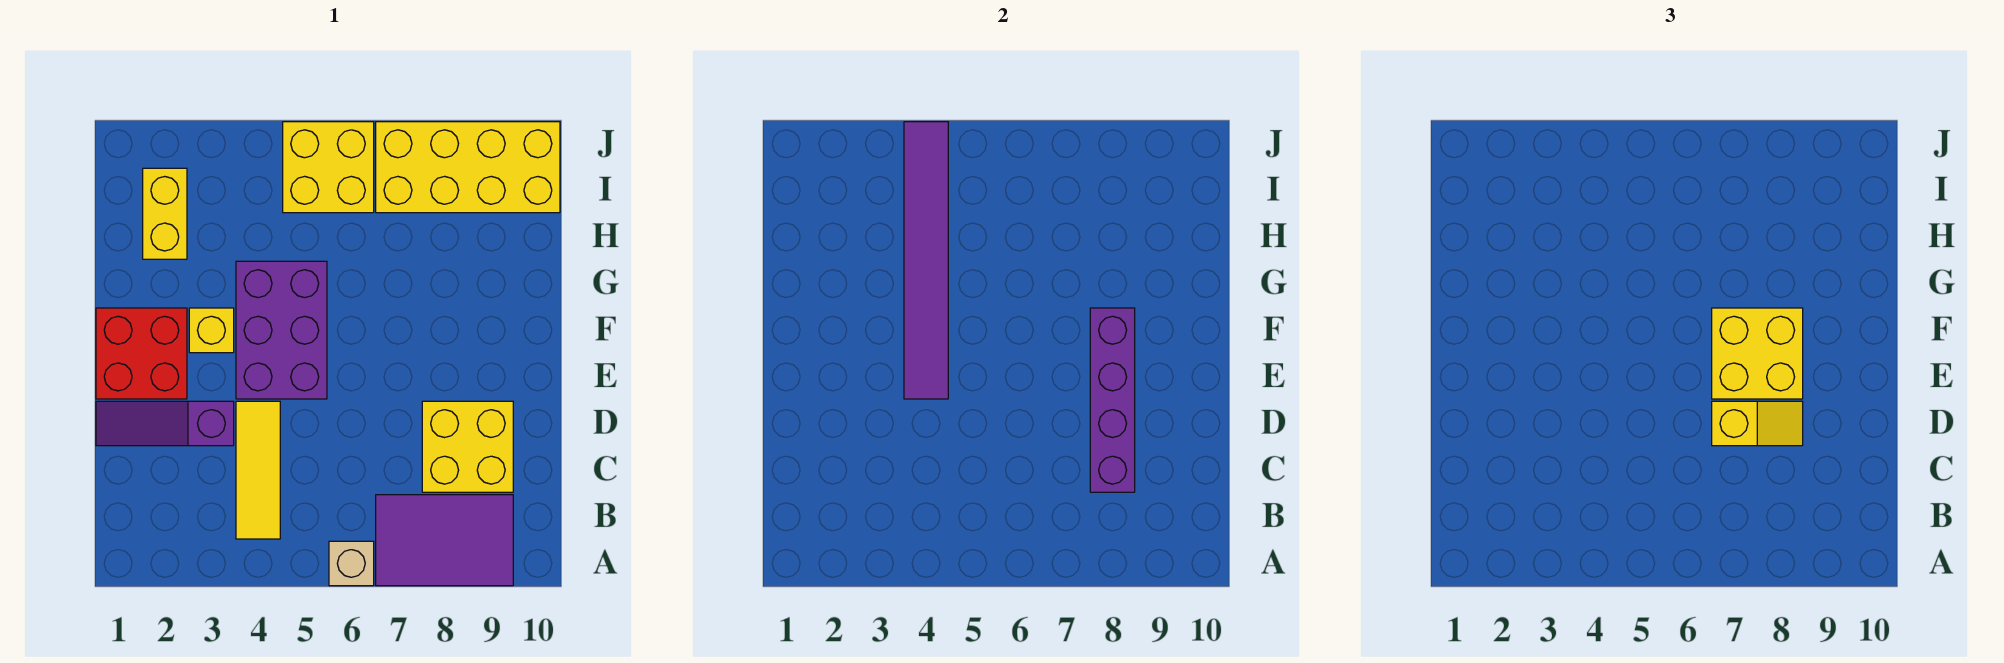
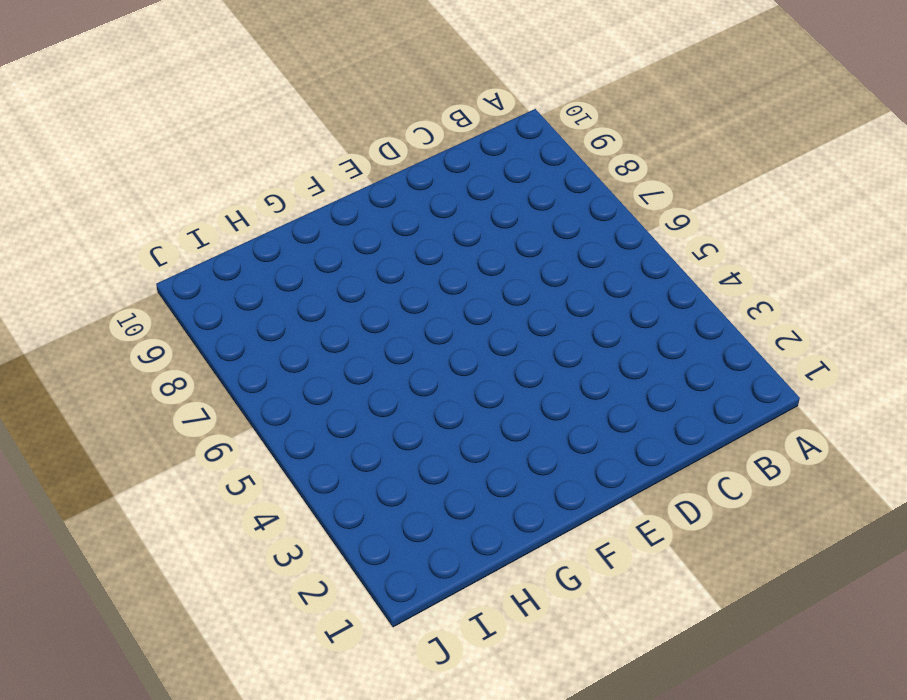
none -> tan brick A6 level 1
none -> purple tile A7:B9 level 1
none -> yellow tile B4:D4 level 1

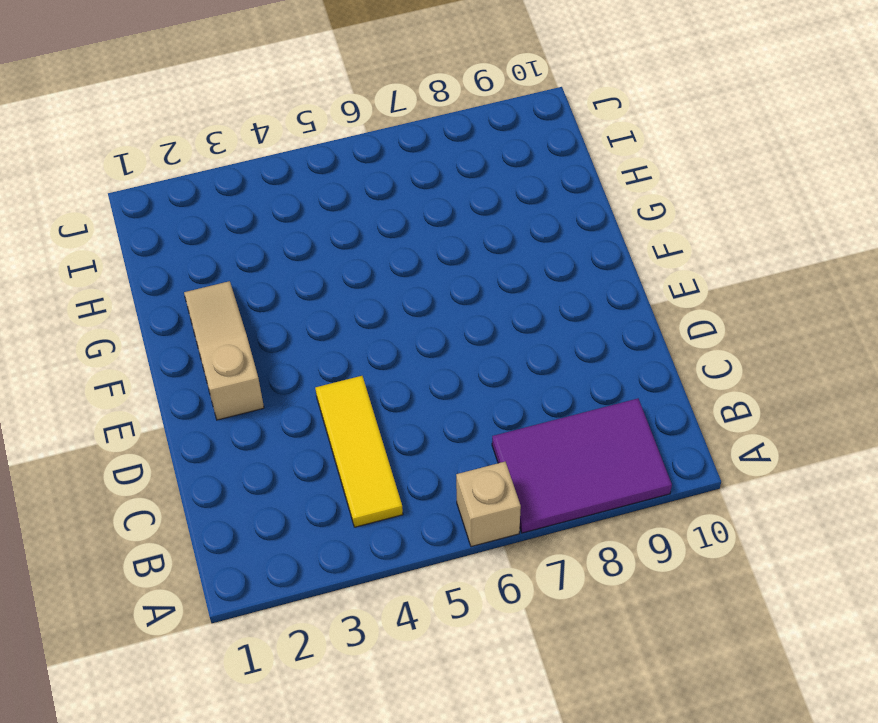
tan slope E2:G2 level 1 top E -> red brick E1:F2 level 1
none -> yellow brick C8:D9 level 1
none -> purple slope D1:D3 level 1 top 3
none -> purple brick E4:G5 level 1

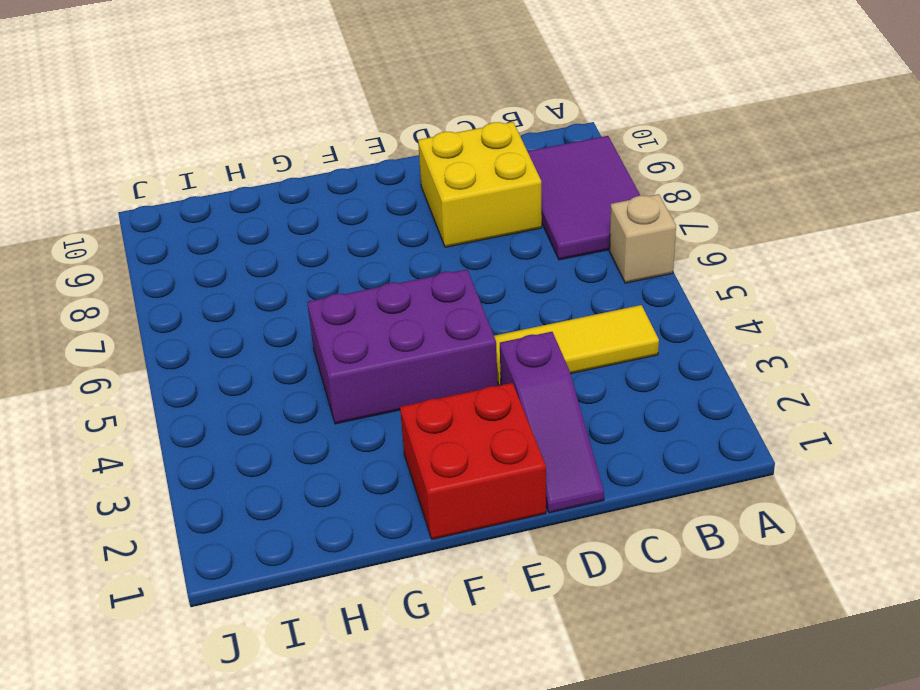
none -> yellow brick F3 level 1
none -> yellow brick H2:I2 level 1
none -> yellow brick I5:J6 level 1

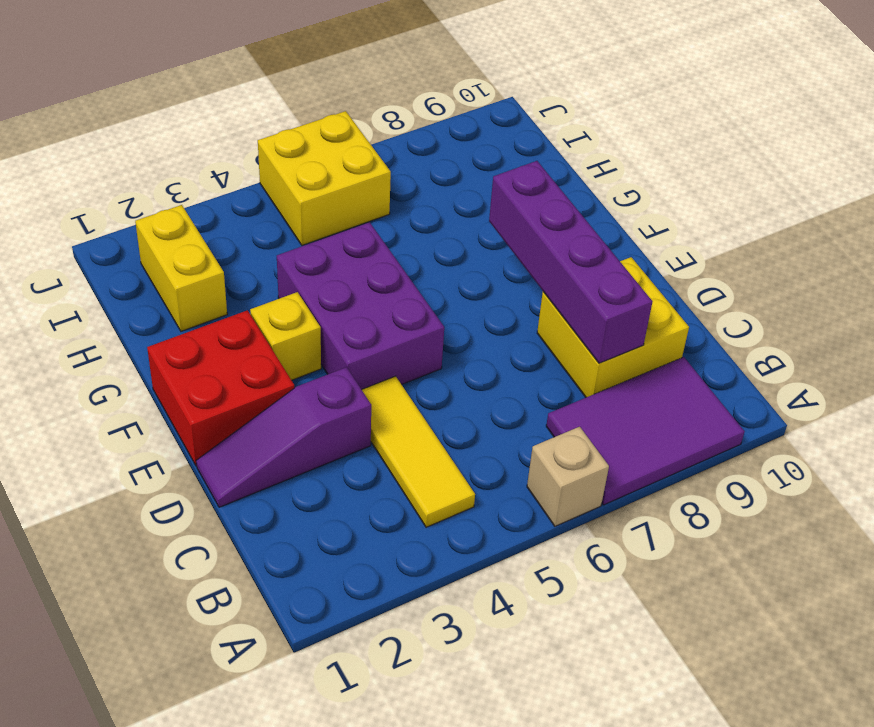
none -> yellow brick I7:J10 level 1
none -> purple tile E4:J4 level 2
none -> yellow slope D7:D8 level 3 top 7

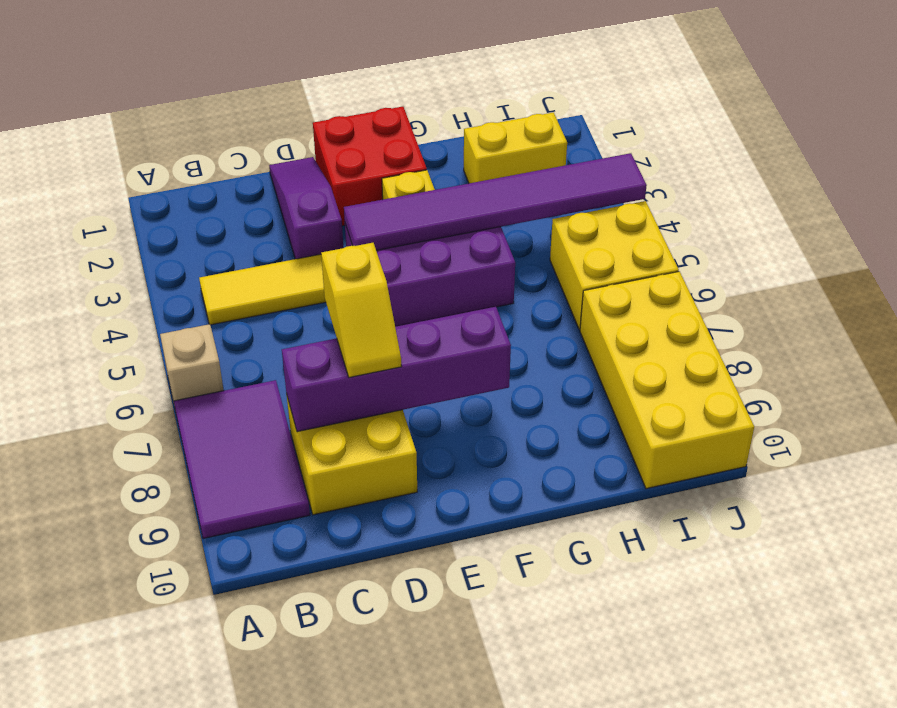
none -> yellow brick E7:F8 level 3

